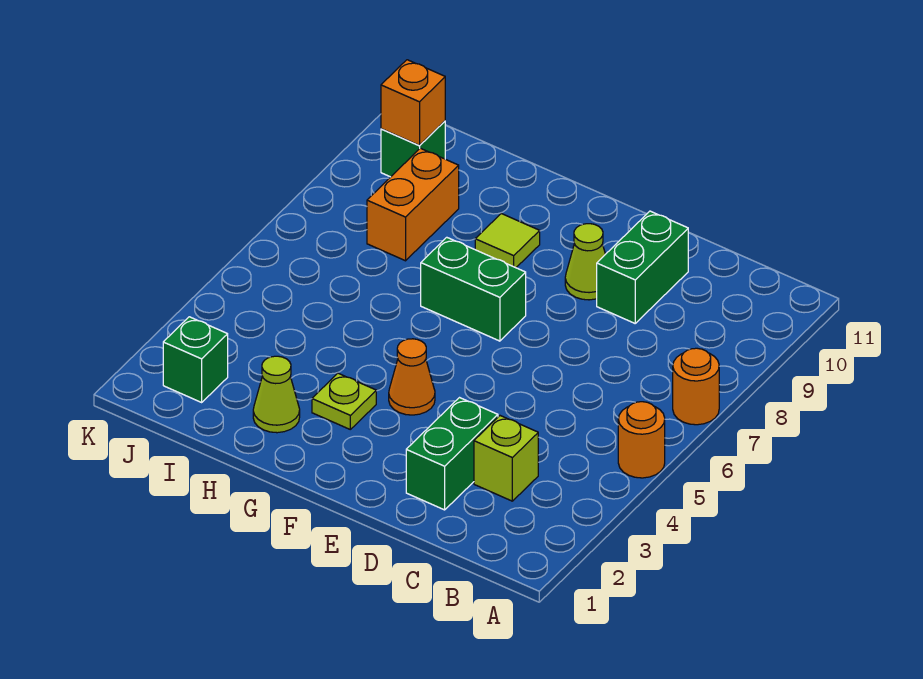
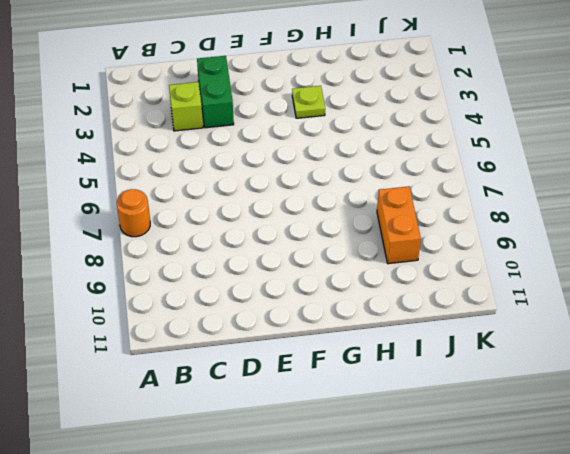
none -> orange round brick A5 level 1
none -> green brick D9:D10 level 1
none -> lime cone E9 level 1

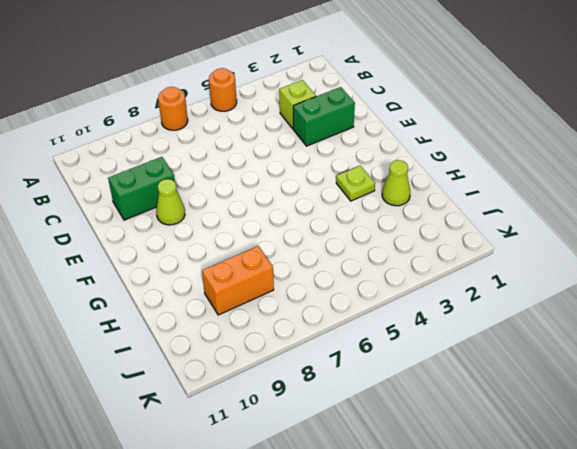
none -> orange cone F4 level 1
none -> green brick F7:G7 level 1
none -> lime tile G9 level 1

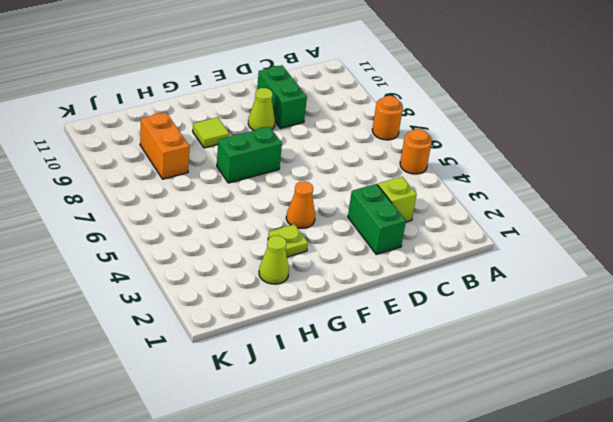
none -> green brick J2 level 1
none -> green brick J10 level 1
none -> orange brick J10 level 2

